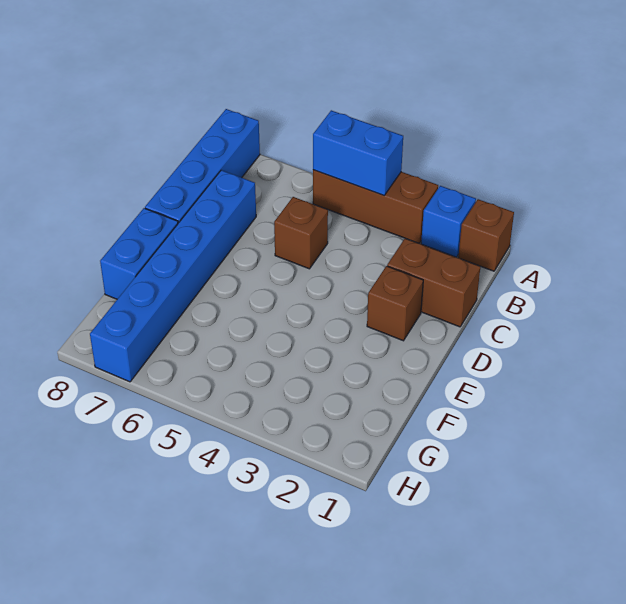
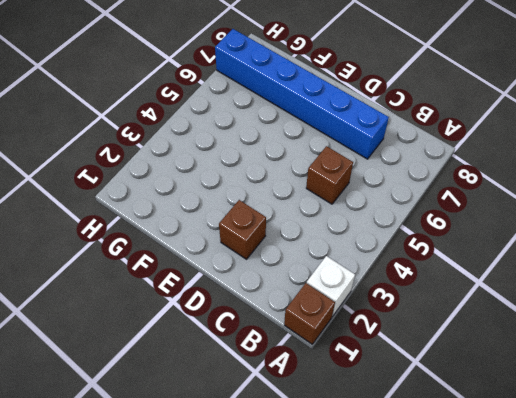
white brick A2 level 1 -> blue brick A2 level 1
none -> brown brick A3:A5 level 1
none -> blue brick A8:D8 level 1

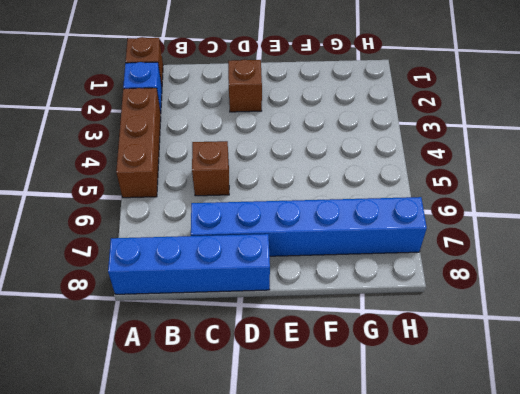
none -> brown brick C1:C2 level 1
none -> blue brick E8:F8 level 1

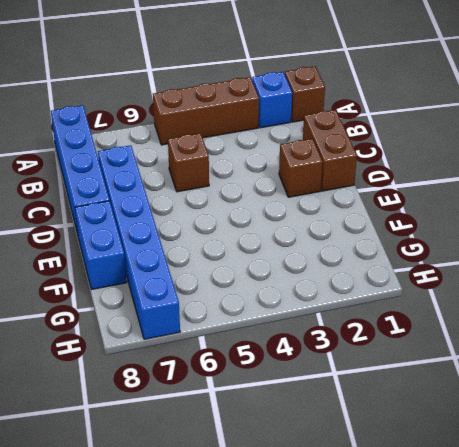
brown brick C1:D1 level 1 -> brown brick C1:C2 level 1
none -> blue brick A4:A5 level 2

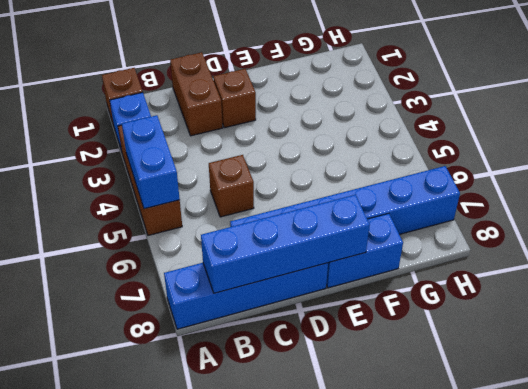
blue brick B8:E8 level 2 -> none

